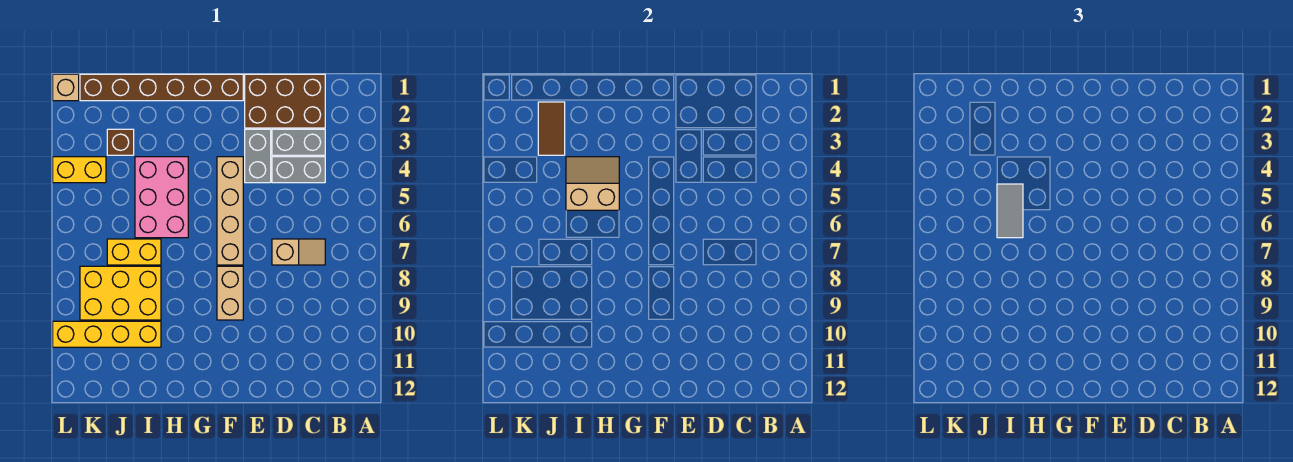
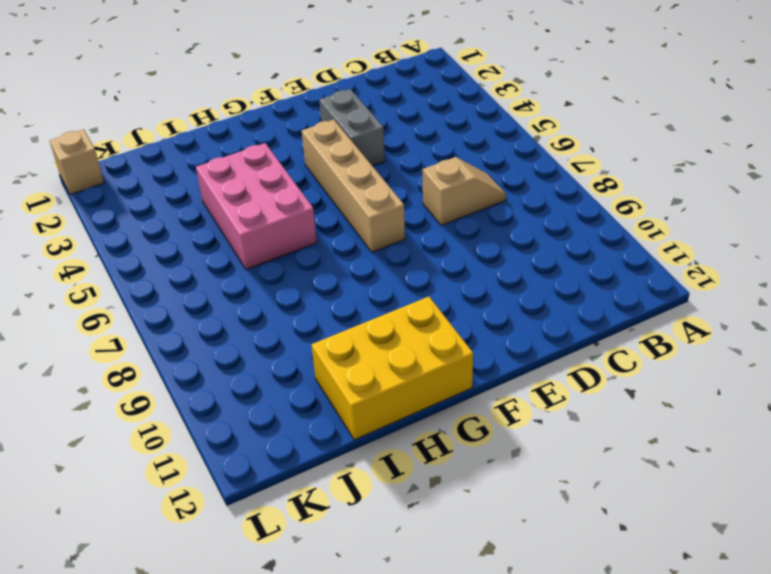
yellow brick G11:I12 level 1 -> yellow brick I8:K9 level 1
none -> brown brick C1:E2 level 1
none -> grey brick C3:D3 level 1
none -> grey brick C4:D4 level 1

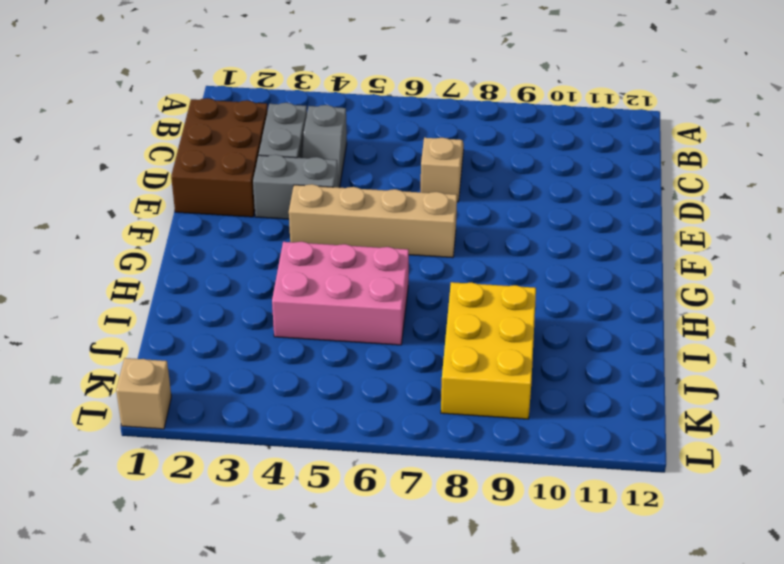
grey slope C4:D4 level 1 top C -> grey brick C4:D4 level 1
none -> brown brick F1:K1 level 1
none -> tan brick F8:F9 level 1
none -> yellow brick I7:J7 level 1

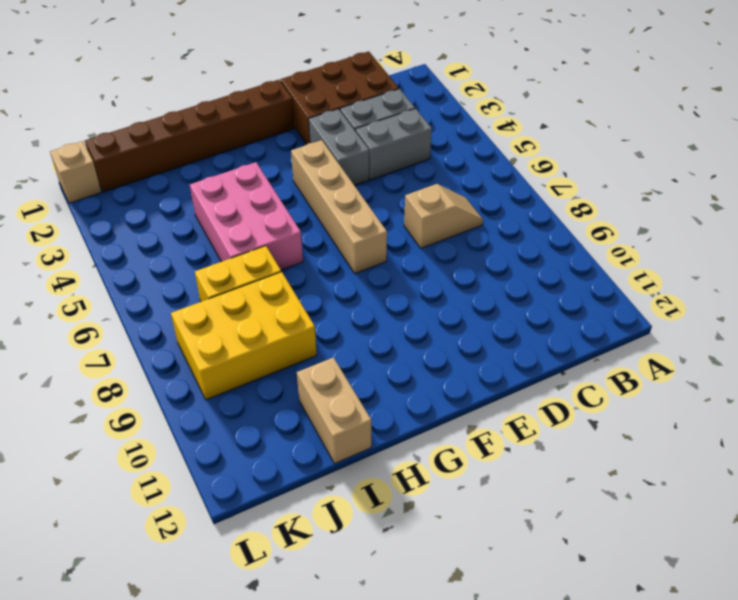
tan brick I11:I12 level 1 -> tan brick F8:F9 level 1
none -> yellow brick I10:L10 level 1
none -> brown brick J3 level 1
none -> yellow brick K4:L4 level 1

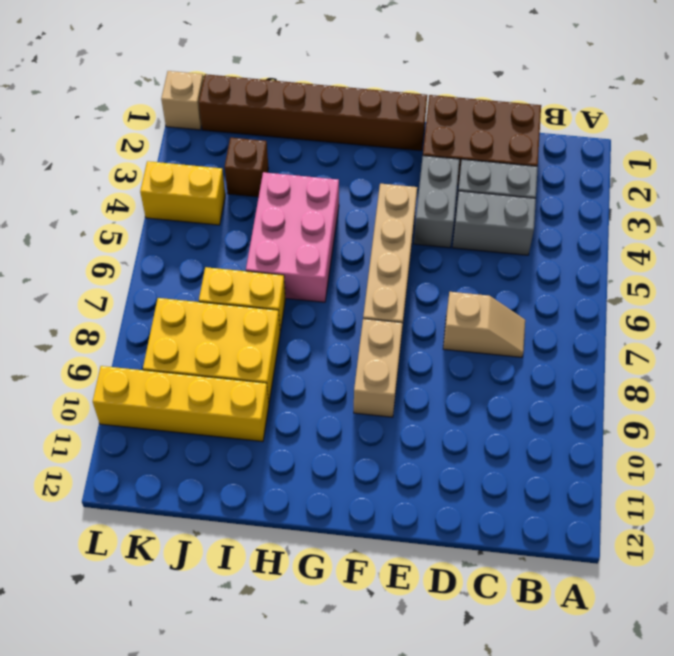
none -> tan slope H4:I5 level 2 top 5
none -> brown tile J2:J3 level 2
none -> grey tile I5:I6 level 3

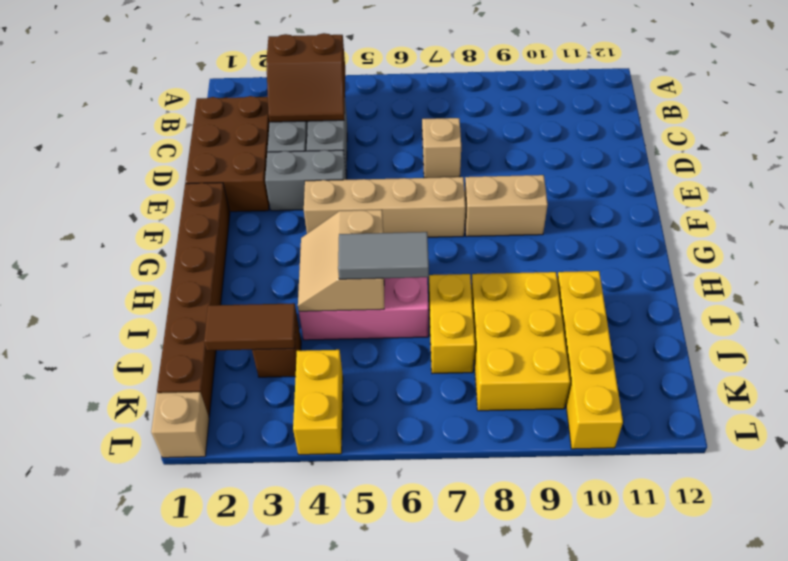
brown slope B3:C4 level 2 top B -> none

